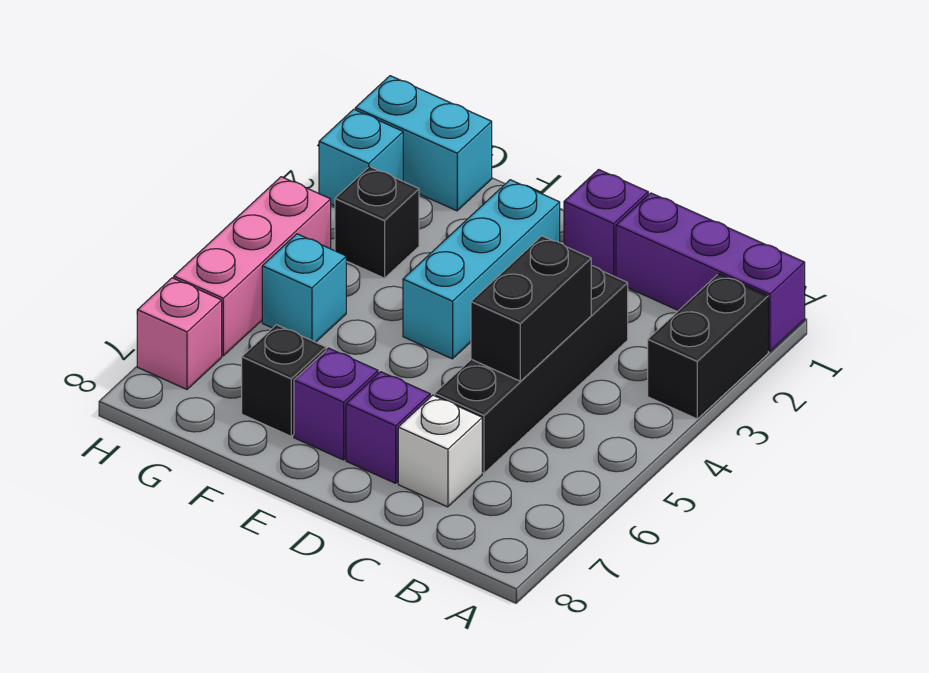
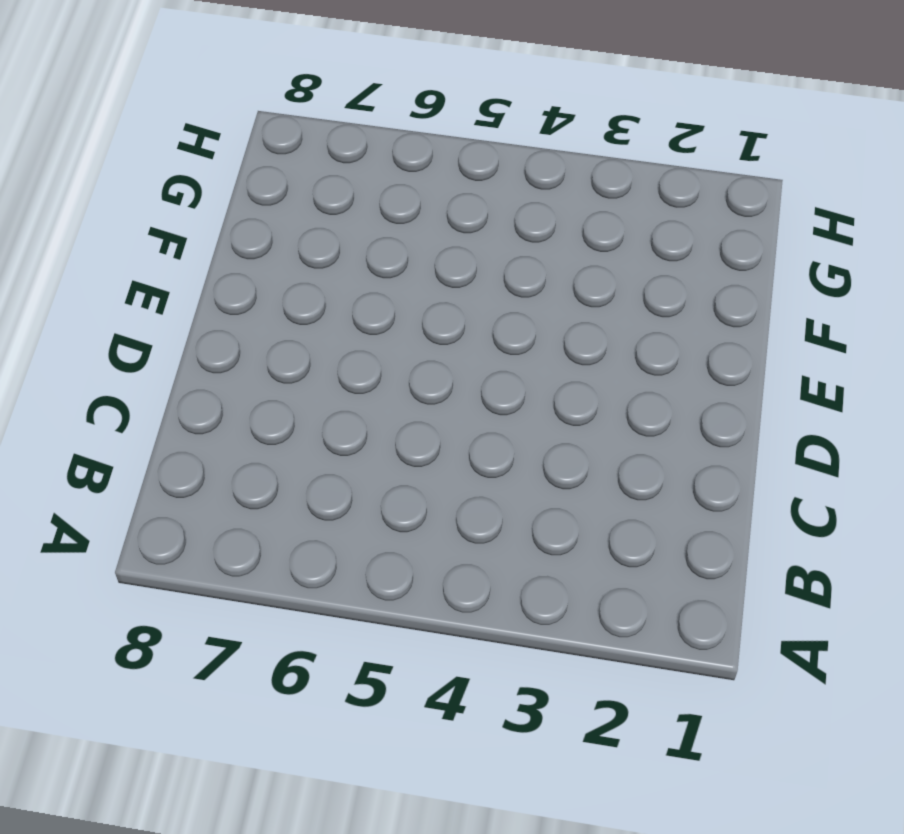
none -> purple brick A1:C1 level 1
none -> black brick A2:A3 level 1
none -> black brick C3:C6 level 1

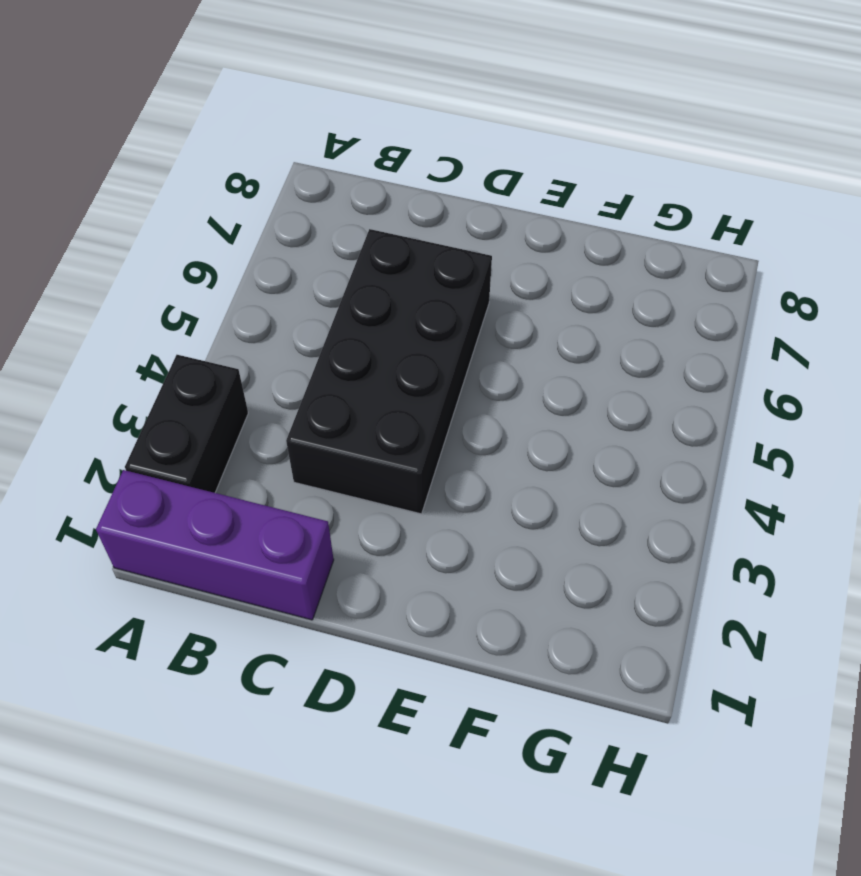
black brick C3:D6 level 1 -> black brick C3:C6 level 1
none -> white brick C7 level 1
none -> purple brick D1 level 1
none -> purple brick D7 level 1

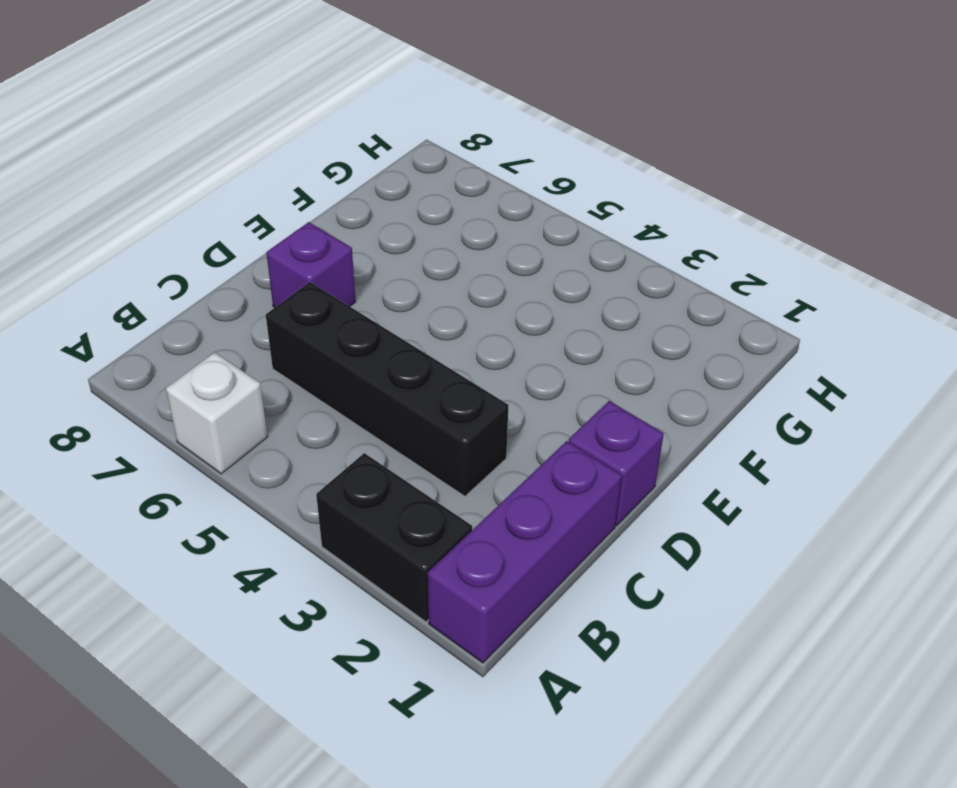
white brick A6 level 1 -> white brick C7 level 1
none -> cyan brick E2:E4 level 1
none -> purple brick E7 level 1
none -> black brick F7 level 1

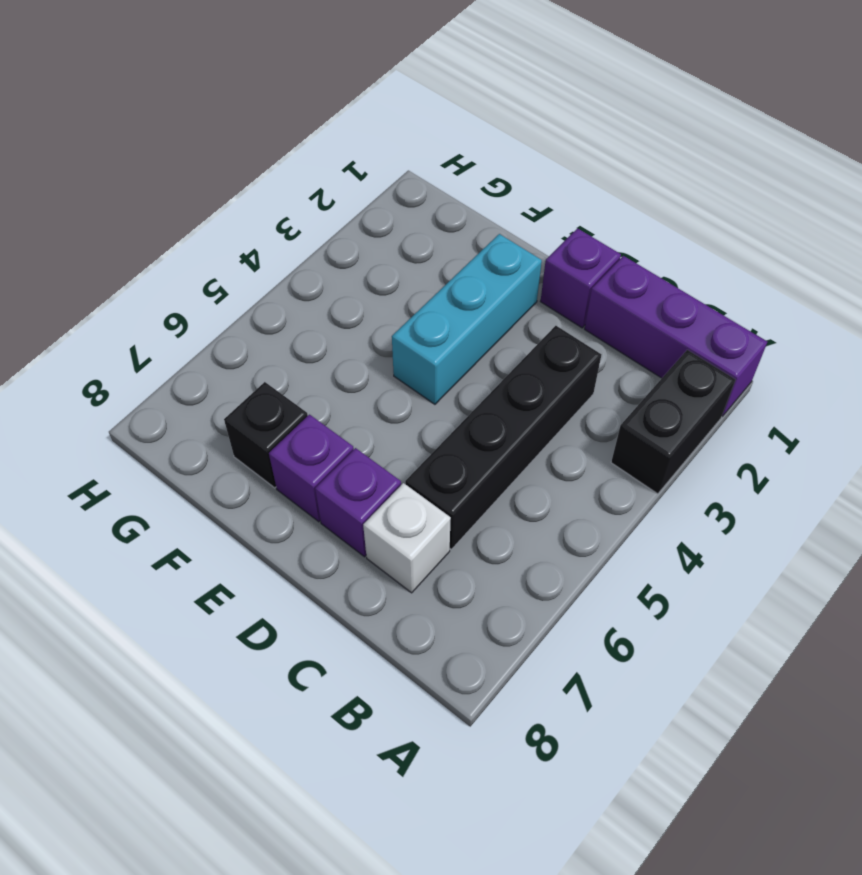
none -> cyan brick G1:H1 level 1
none -> black brick G3 level 1
none -> cyan brick G5 level 1

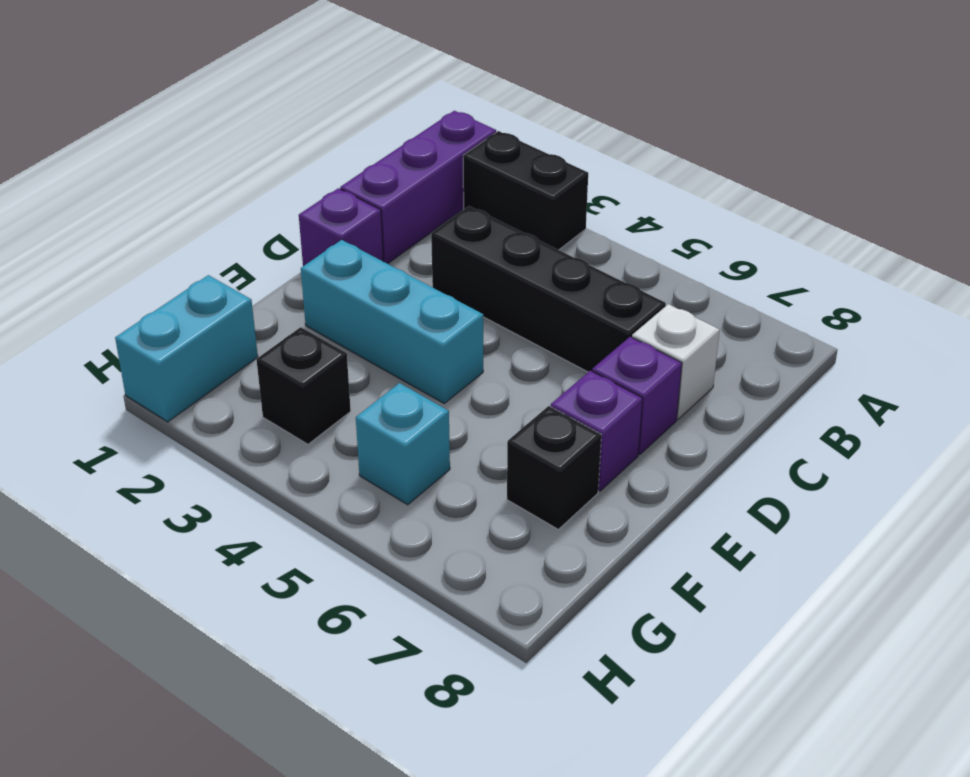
none -> cyan brick H2 level 1
none -> pink brick H4:H6 level 1
none -> pink brick H7 level 1

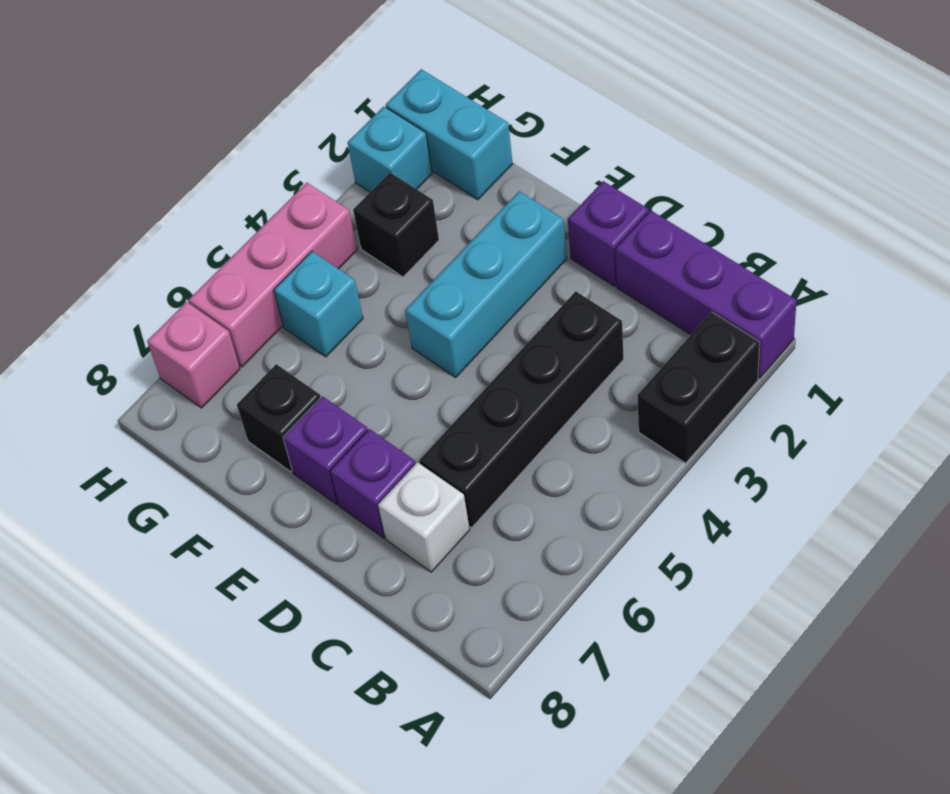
none -> black brick C4:C5 level 2

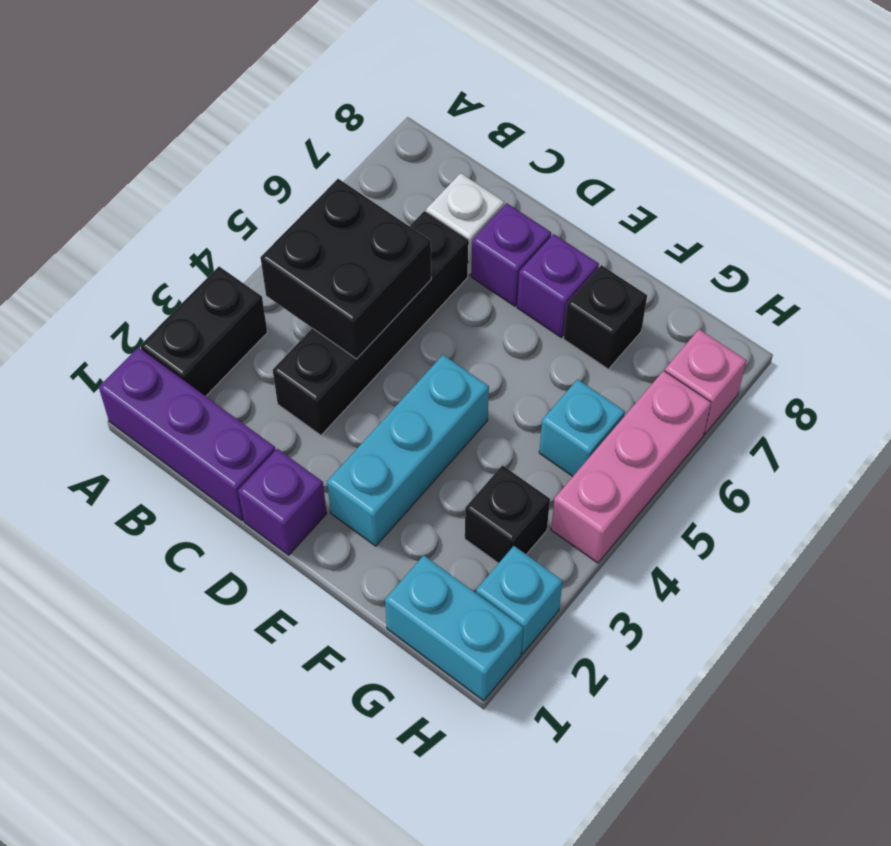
black brick B4:C5 level 2 -> black brick C4:C5 level 2

